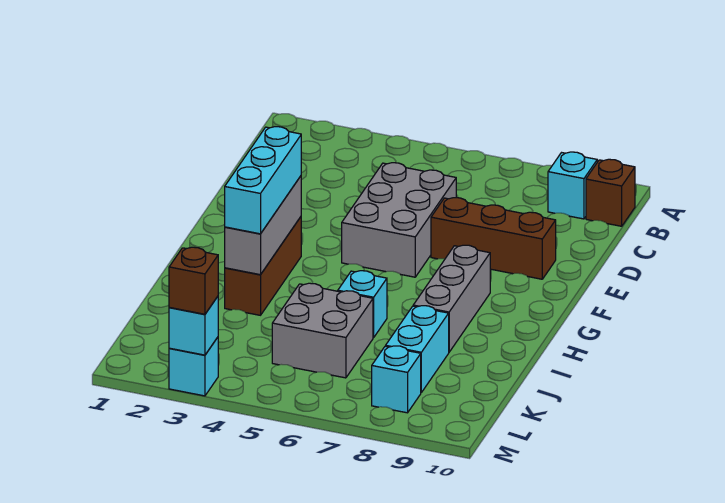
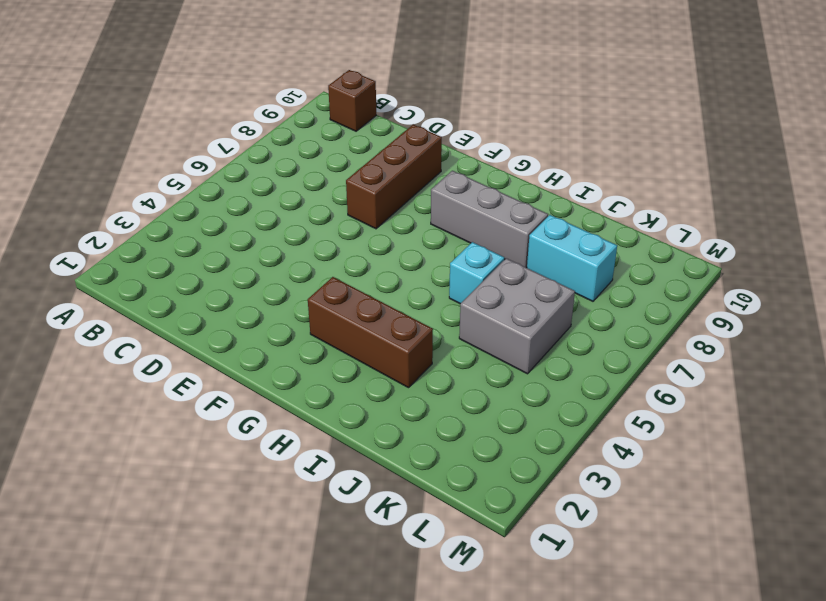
none -> cyan brick B9 level 1
none -> grey brick D5:F6 level 1
none -> cyan brick L8 level 1

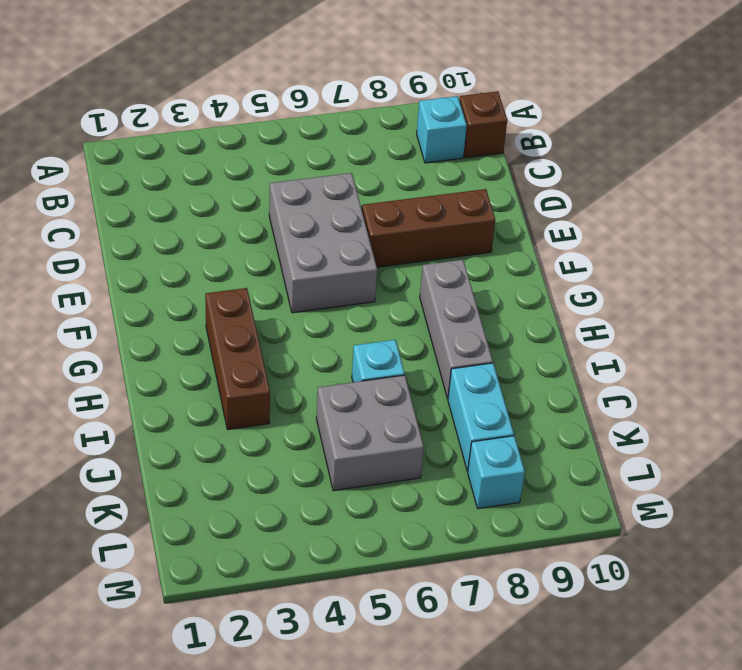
none -> cyan brick M3 level 1
none -> grey brick G3:I3 level 2
none -> cyan brick M3 level 2

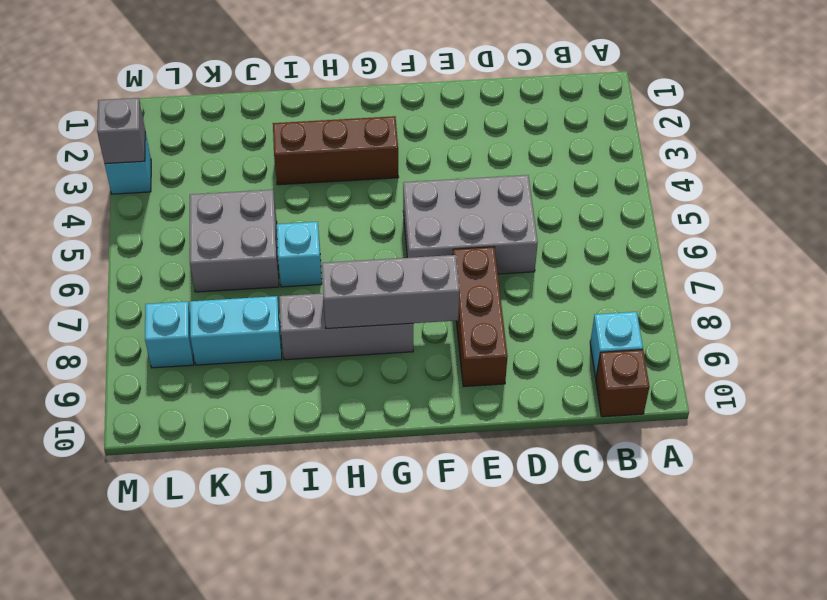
grey brick F8:H8 level 2 -> grey brick G3:I3 level 2
grey brick M3 level 2 -> cyan brick M3 level 2
none -> cyan brick G3:I3 level 3
none -> brown brick M3 level 3

